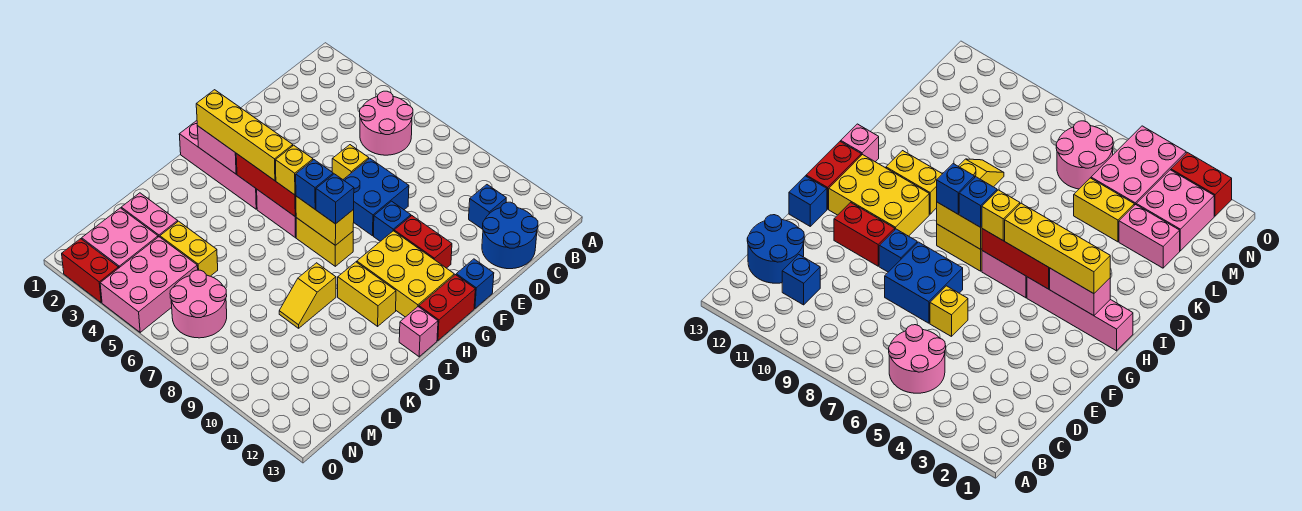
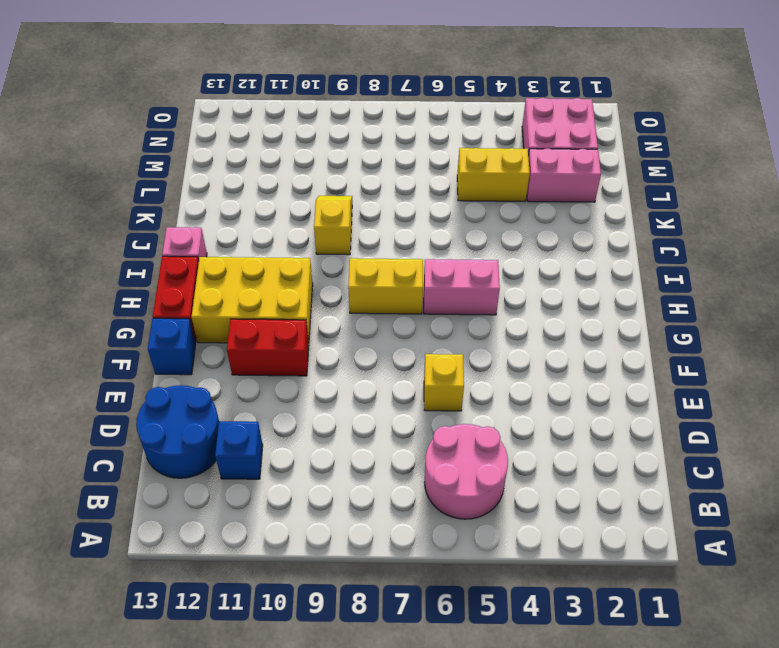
none -> blue brick E7:F8 level 1
none -> blue brick F9 level 1
none -> pink brick H1:H4 level 1

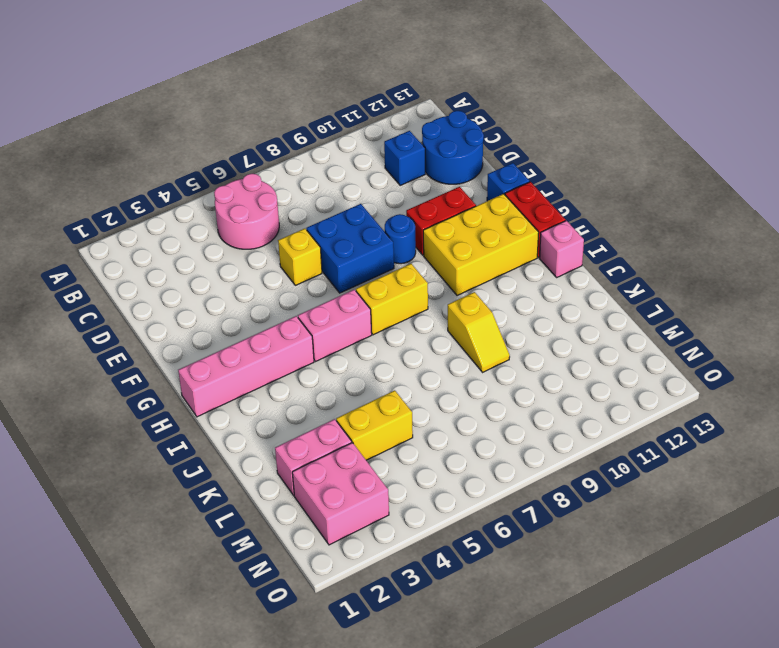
blue round brick F9 level 1 -> blue brick F9 level 1
none -> yellow brick I10:I11 level 1
none -> pink brick M4:O5 level 1
none -> pink round brick M6:N7 level 1

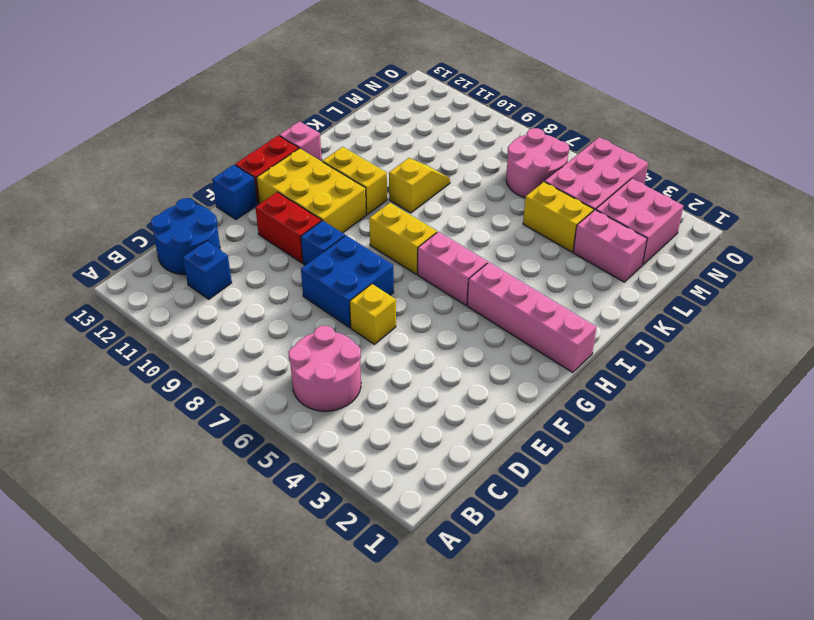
none -> red brick O2:O3 level 1
none -> pink brick H2:H3 level 2
none -> red brick H4:H6 level 2

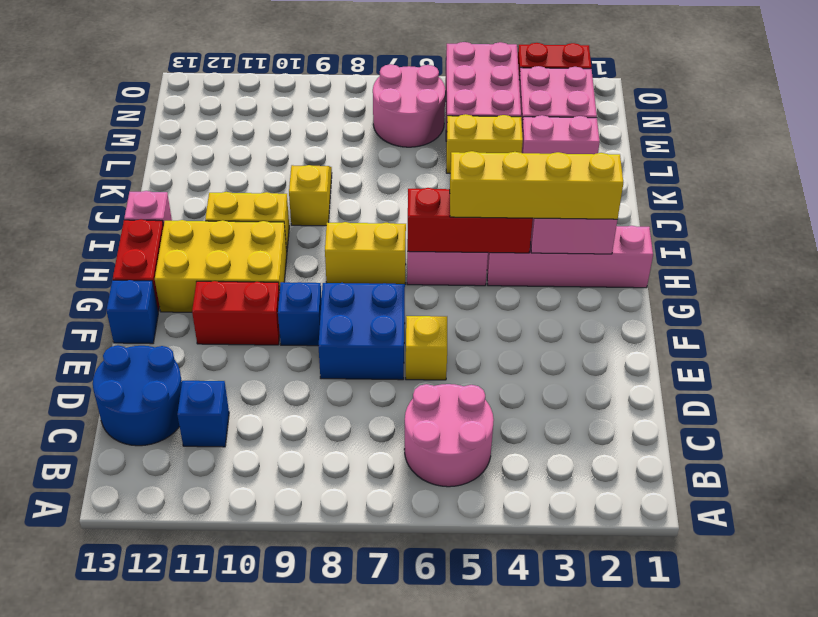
none -> yellow brick H7:H8 level 2
none -> yellow brick H6 level 3
none -> blue brick H7 level 3

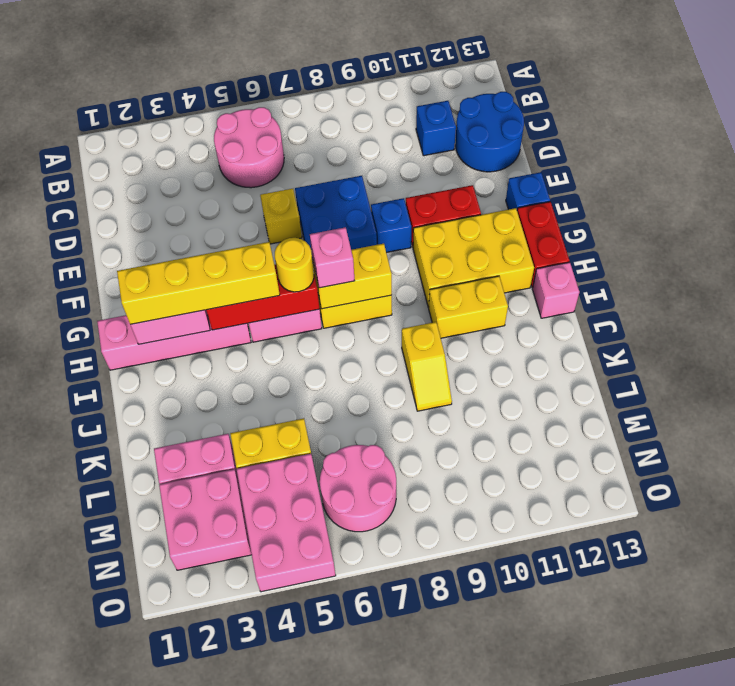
yellow round brick H6 level 3 -> yellow brick H6 level 3
pink brick H7 level 3 -> blue brick H7 level 3
none -> red brick O2:O3 level 1
none -> blue brick H8 level 3

